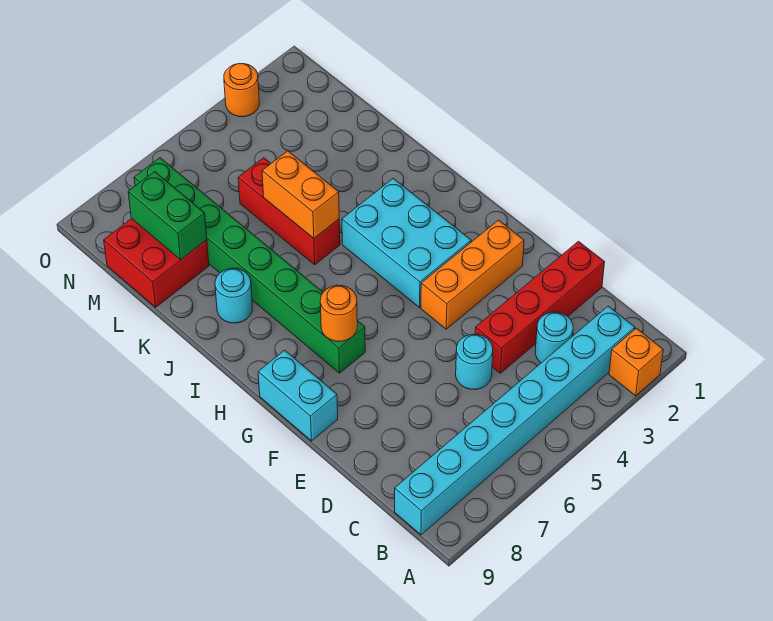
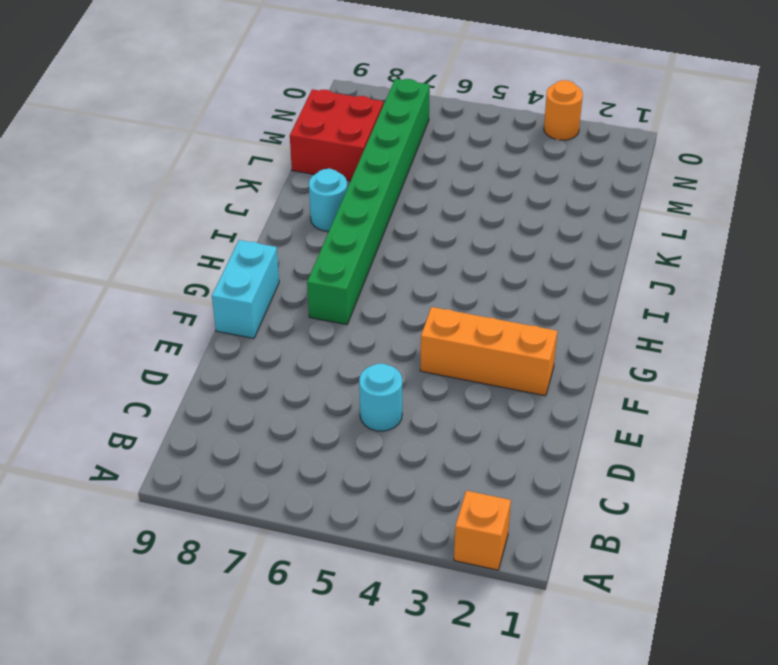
none -> cyan brick B2:B9 level 1
none -> cyan round brick C3 level 1
none -> red brick D1:D4 level 1

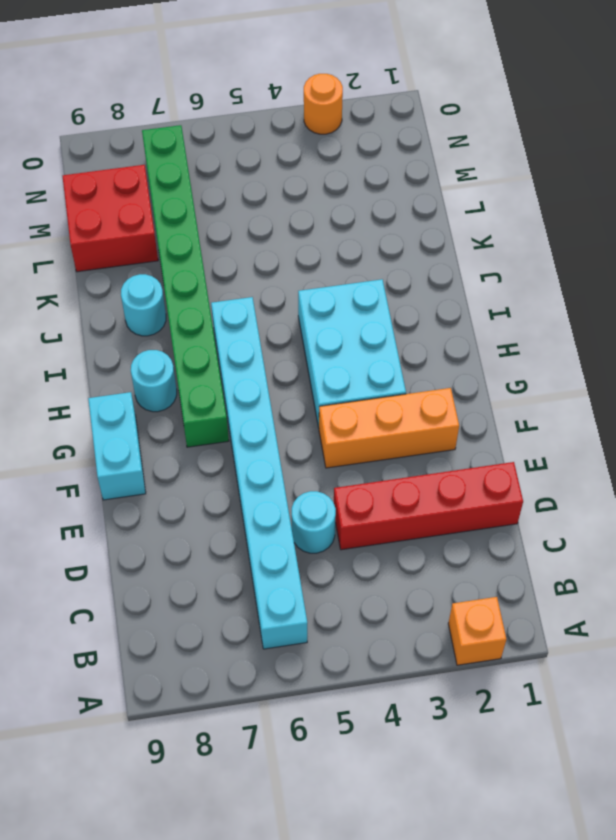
cyan brick B6:I6 level 1 -> cyan brick B2:B9 level 1
cyan round brick H8 level 1 -> cyan round brick C3 level 1
none -> red brick J5:L5 level 1
none -> orange round brick G7 level 2
none -> orange brick J5:K5 level 2

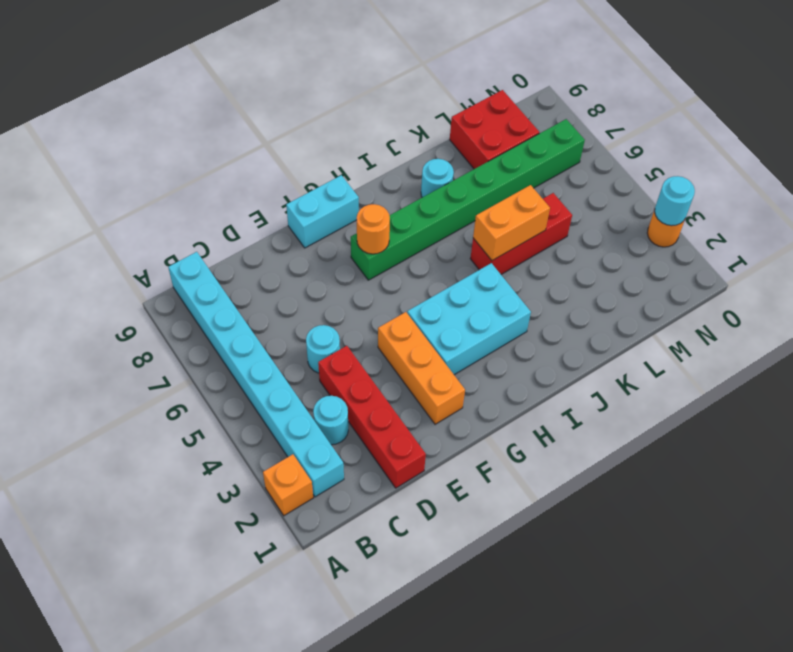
cyan round brick O3 level 2 -> none
none -> green brick L8:M8 level 2

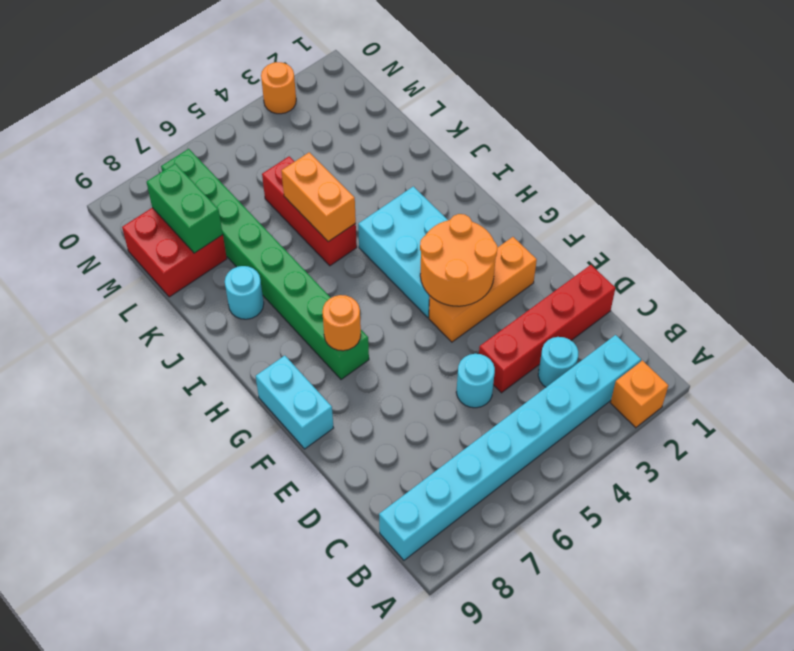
orange round brick F3:G4 level 2 -> none

